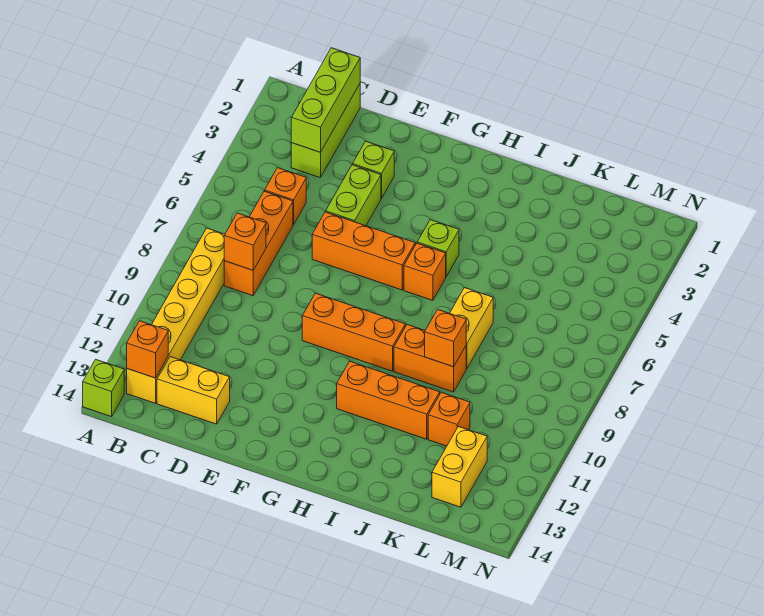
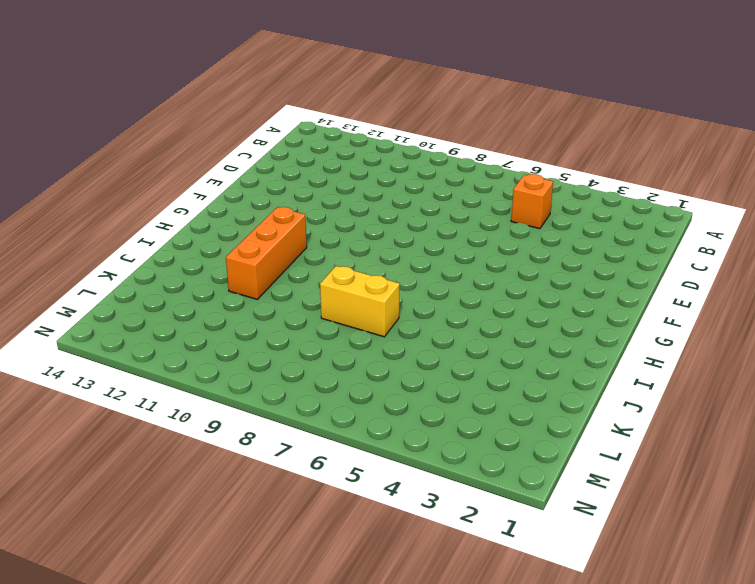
none -> lime brick A14 level 1
none -> yellow brick B8:B13 level 1
none -> lime brick C1:C3 level 1

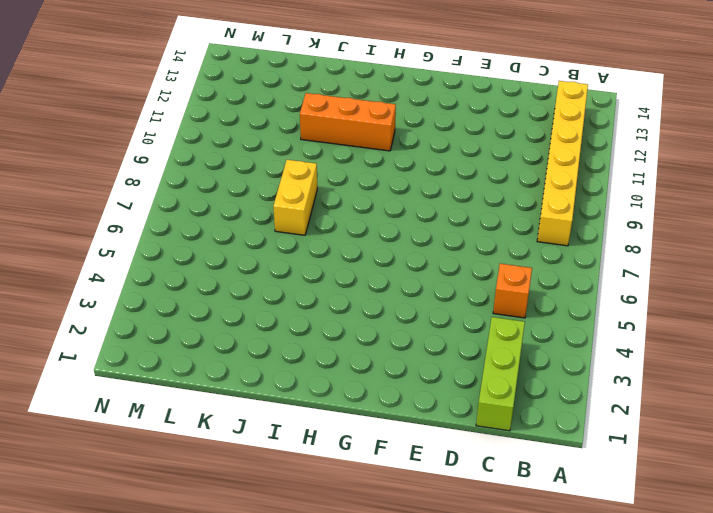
none -> lime brick A14 level 1
none -> orange brick C6:C8 level 1
none -> yellow brick C13:D13 level 1

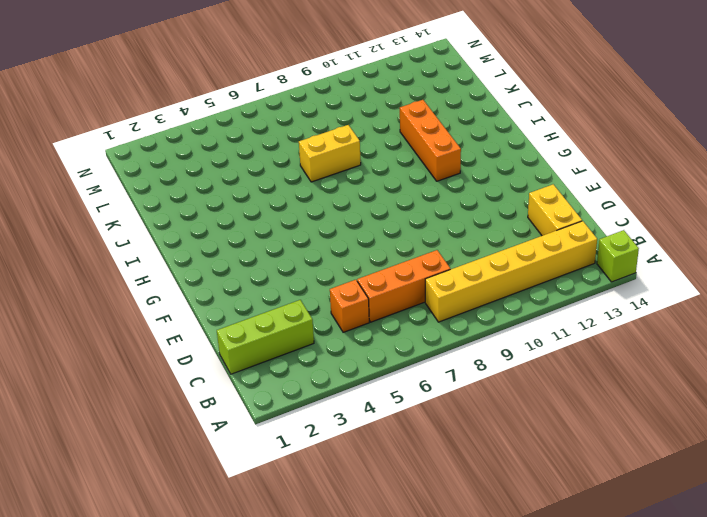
none -> lime brick E3 level 1
none -> lime brick E4:E5 level 1
none -> orange brick E6:G6 level 1

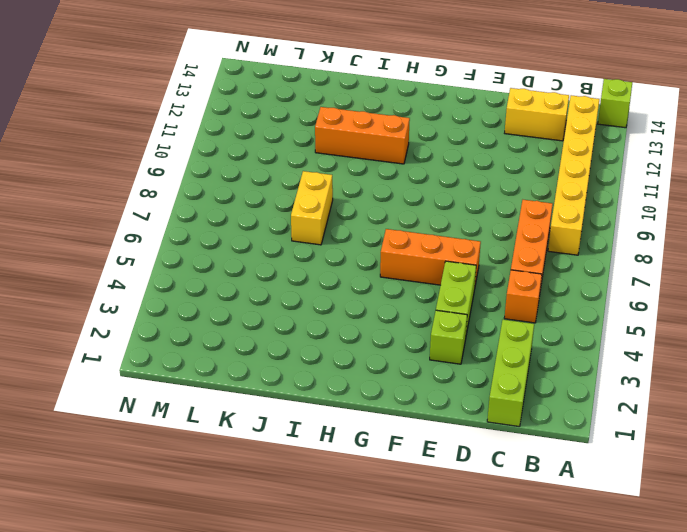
none -> orange brick F9:H9 level 1
none -> lime brick H5 level 1
none -> orange brick H6 level 1

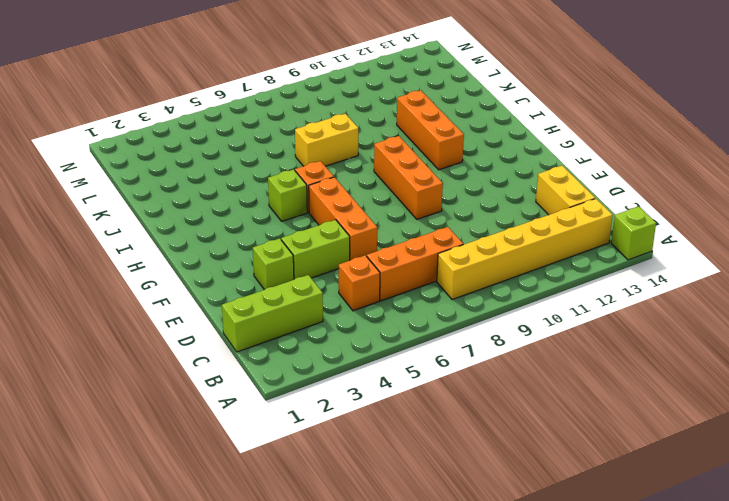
none -> orange brick I9:J9 level 1
none -> orange brick K11 level 1
none -> yellow brick L12:L13 level 1

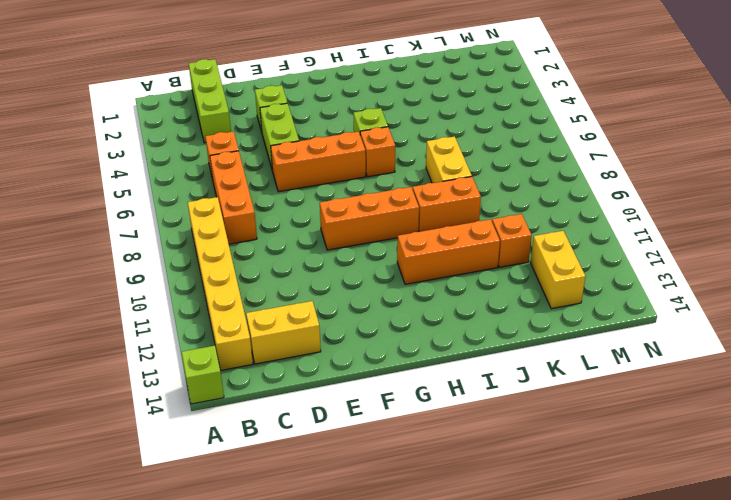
none -> orange brick B13 level 2
none -> lime brick C1:C3 level 2
none -> orange brick C8 level 2

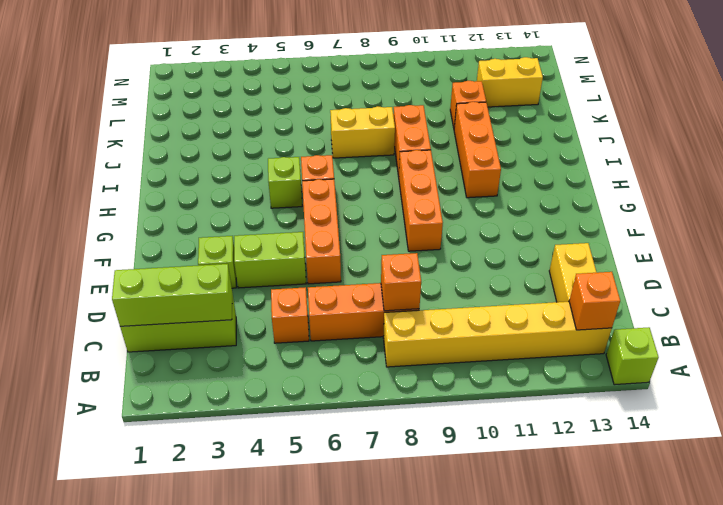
none -> orange brick J9 level 2

